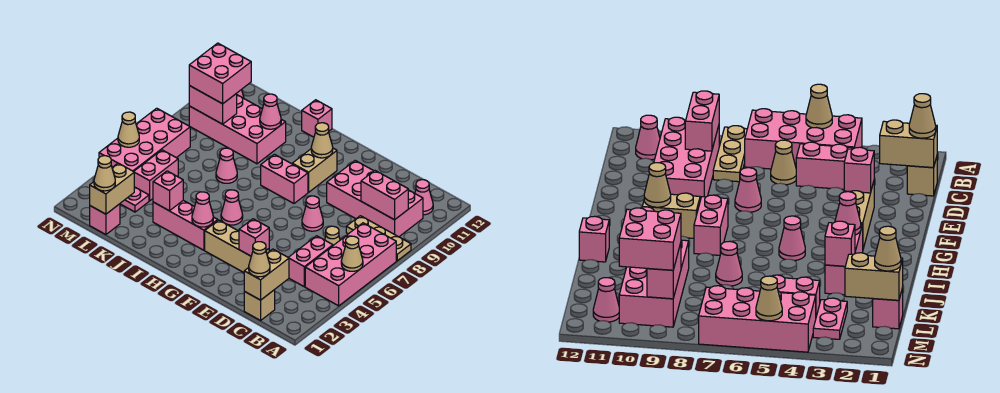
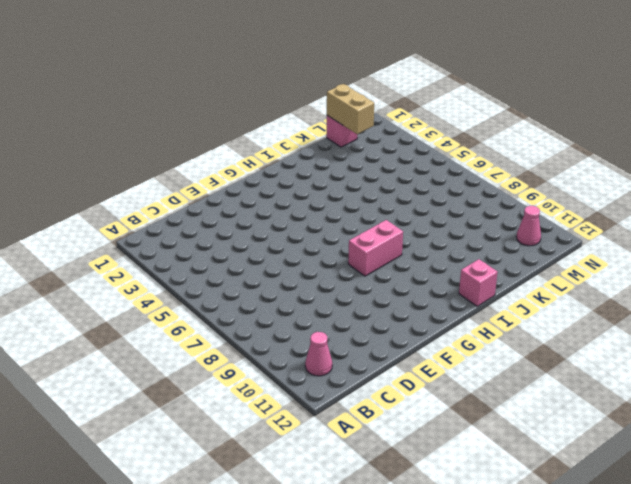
none -> pink brick A4:B7 level 1
none -> tan plate A8:C8 level 1
none -> pink brick B9:E10 level 1
none -> tan brick C1 level 1

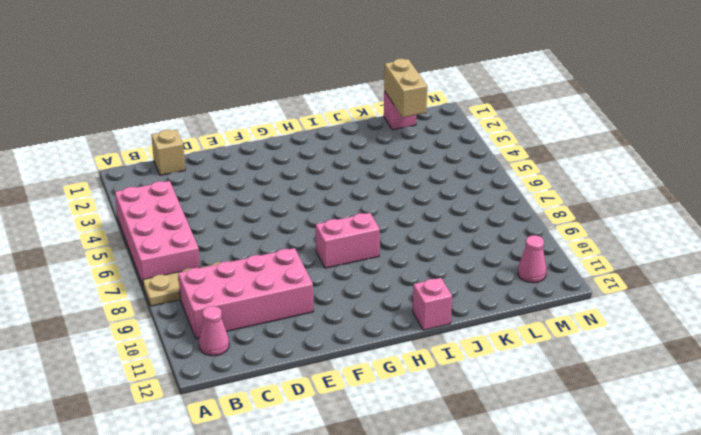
none -> pink brick C4:C5 level 1
none -> tan cone C6 level 1
none -> tan brick E3:G3 level 1
none -> pink cone E7 level 1

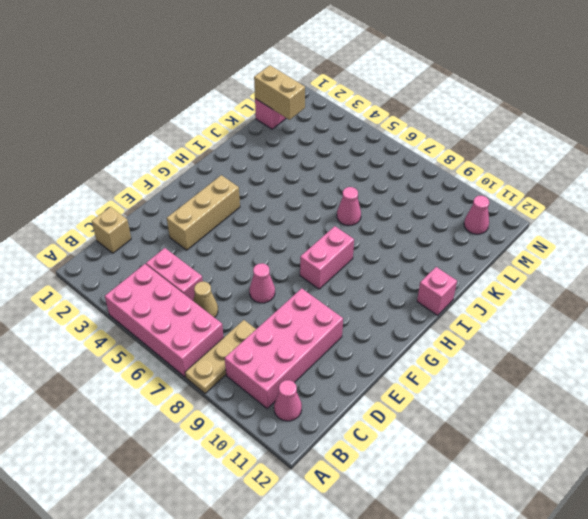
none -> tan brick G9:G10 level 1
none -> pink brick H3:J3 level 1
none -> pink cone H5 level 1
none -> pink brick J9:M10 level 1

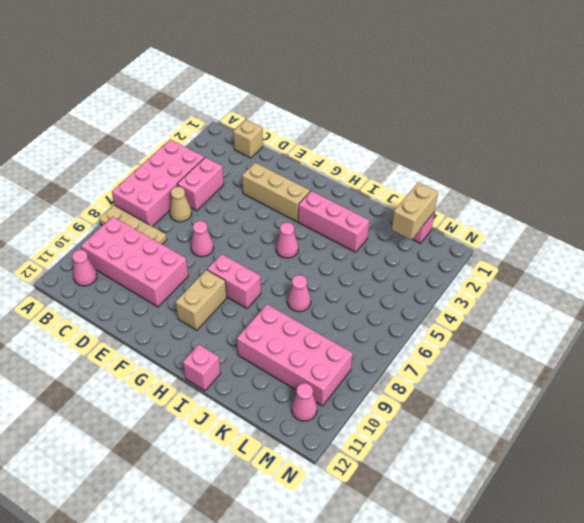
none -> pink plate L3:M3 level 1
none -> pink brick L4:L5 level 1
none -> pink brick M4:N7 level 1
none -> tan cone A5 level 2

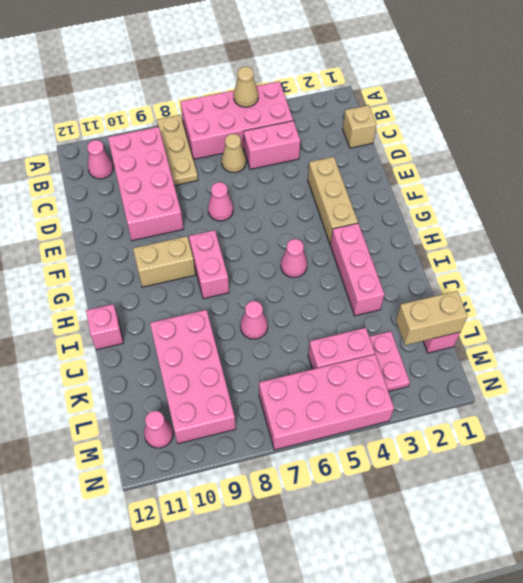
none -> pink brick B9:C9 level 2
none -> tan brick C1:C2 level 2
none -> pink brick E3 level 2
none -> tan cone G10 level 2

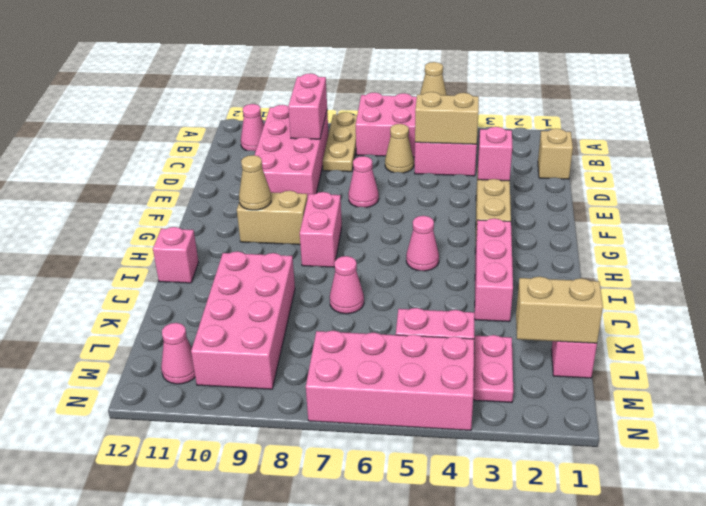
tan brick C4:C5 level 2 -> tan brick C1:C2 level 2
none -> pink cone H3 level 2
none -> pink brick J3 level 2
none -> pink cone J10 level 2
none -> pink brick L9:M9 level 2

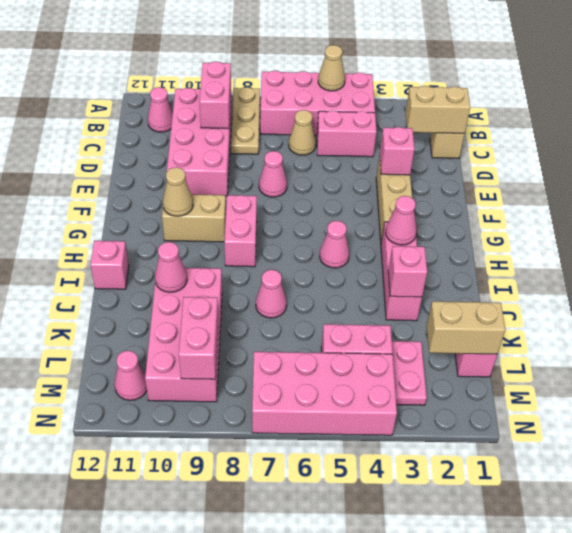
none -> tan cone N5 level 2
none -> tan cone C1 level 3
none -> tan cone L1 level 3
none -> pink brick L9:M10 level 3

